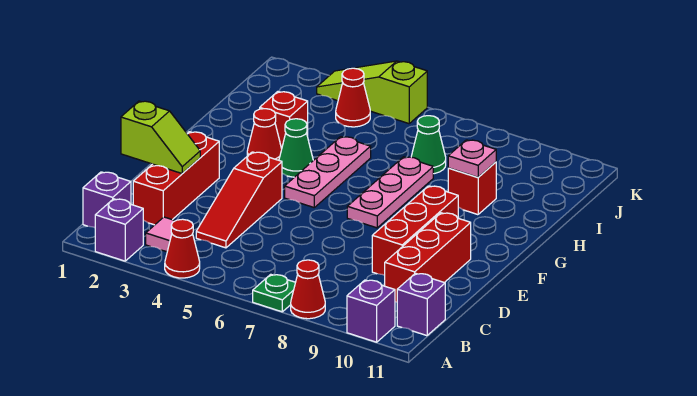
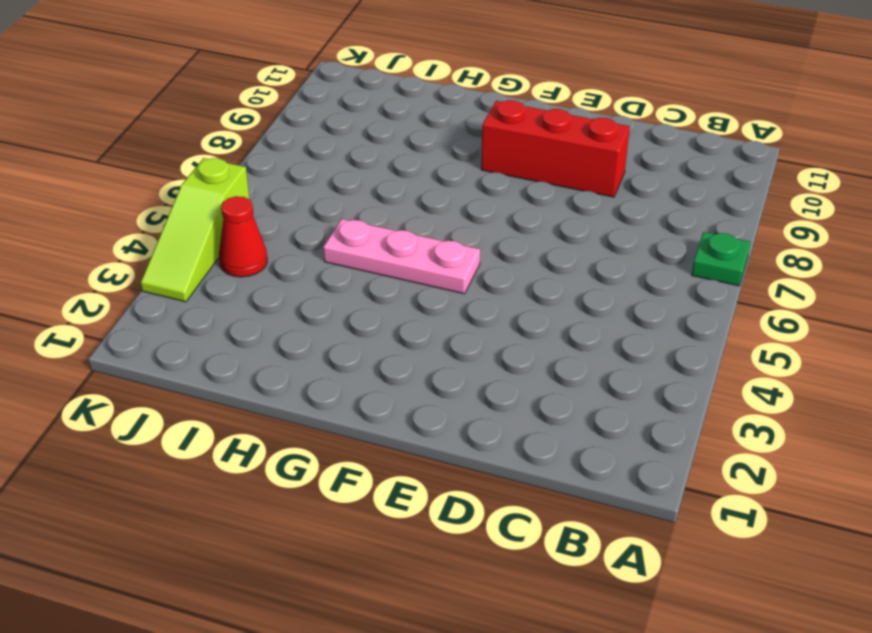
none -> purple brick A2 level 1
none -> red cone A4 level 1
none -> red cone A8 level 1

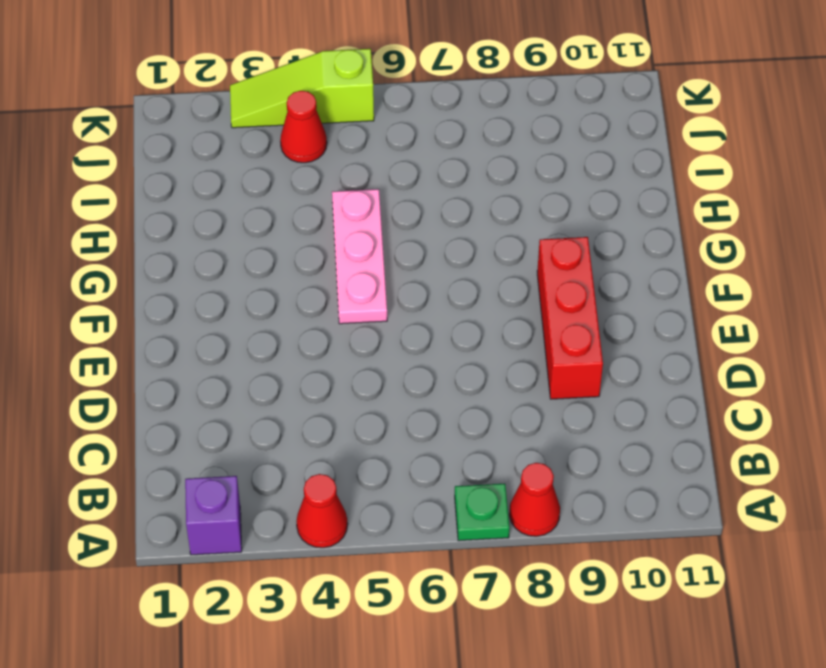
none -> purple brick A10 level 1
none -> purple brick B1 level 1
none -> pink tile B3 level 1

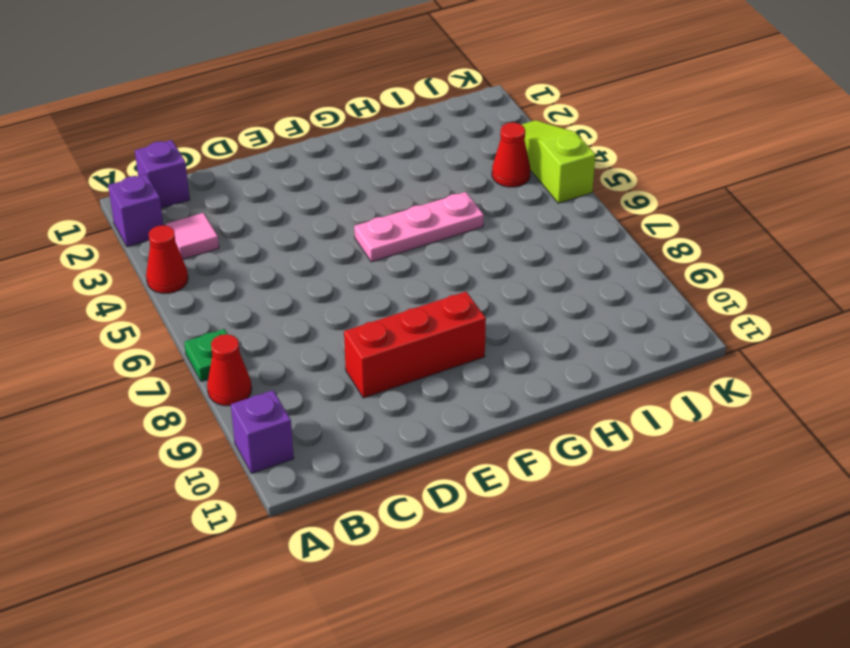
none -> purple brick B11 level 1
none -> red brick C2:E2 level 1
none -> red slope C4:E4 level 1 top E

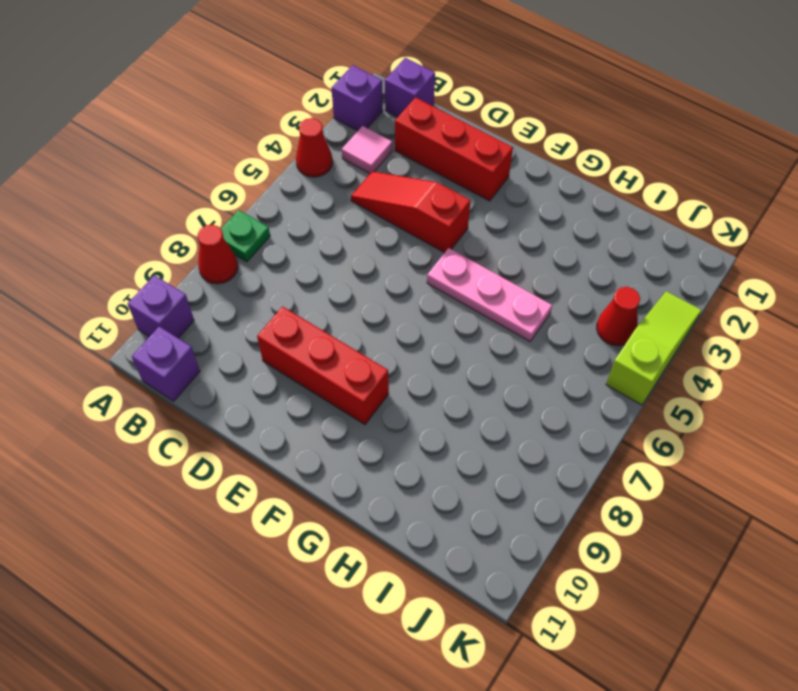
none -> red brick C10:E10 level 1
none -> pink plate F7:H7 level 1
none -> red cone G3 level 1

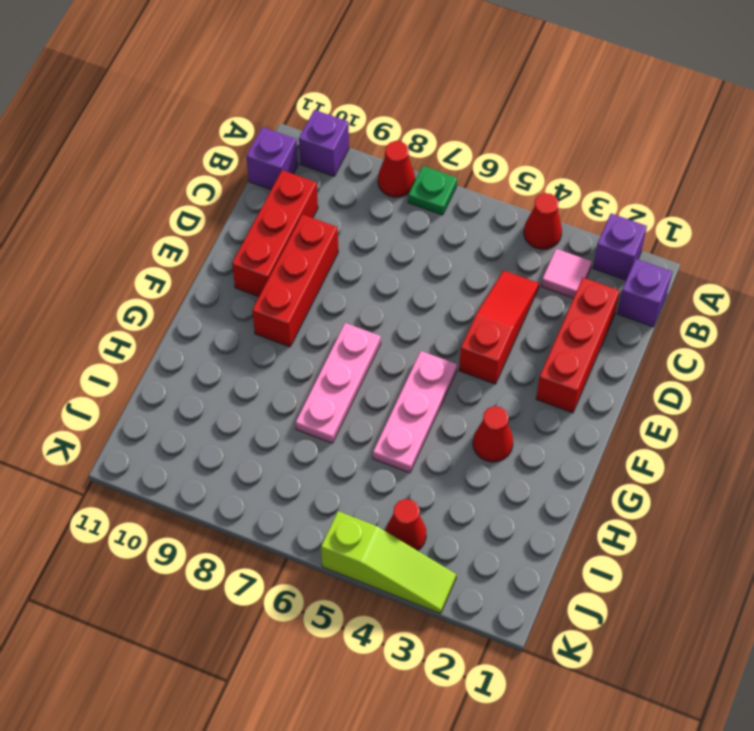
none -> green cone G4 level 1
none -> red brick H3 level 1
none -> red brick H9 level 1

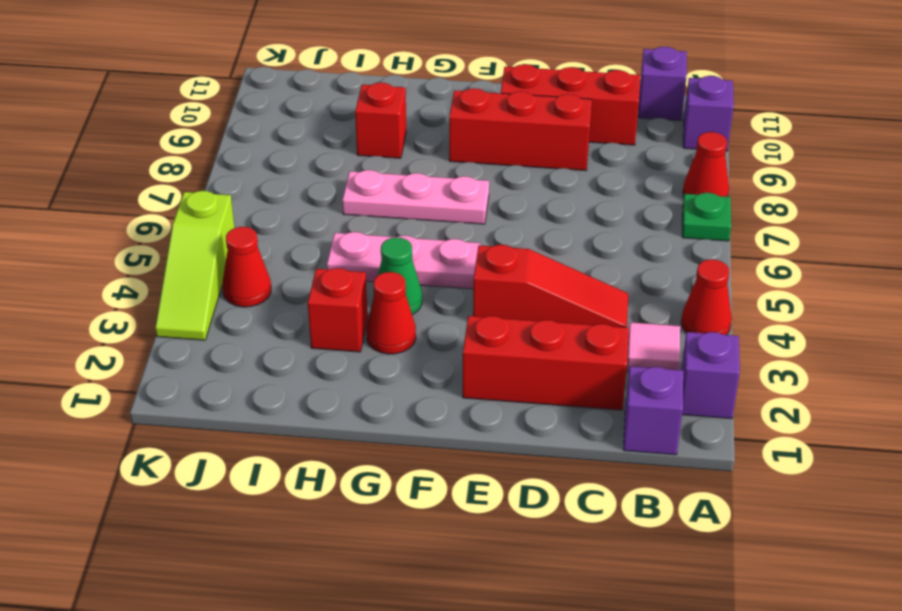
none -> green cone I7 level 1
none -> lime slope D1:D2 level 2 top 1
none -> pink plate H9 level 2

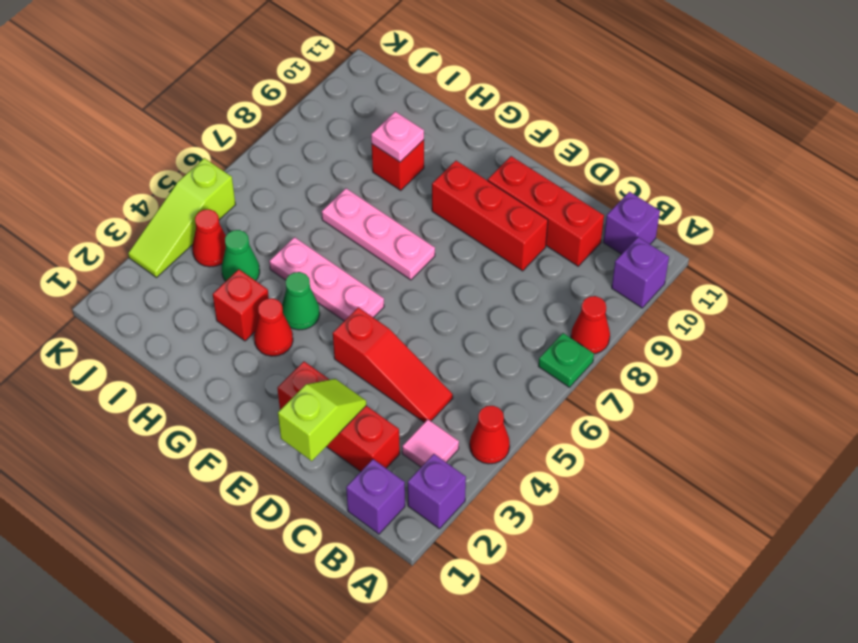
green cone I4 level 1 -> green cone I7 level 1

